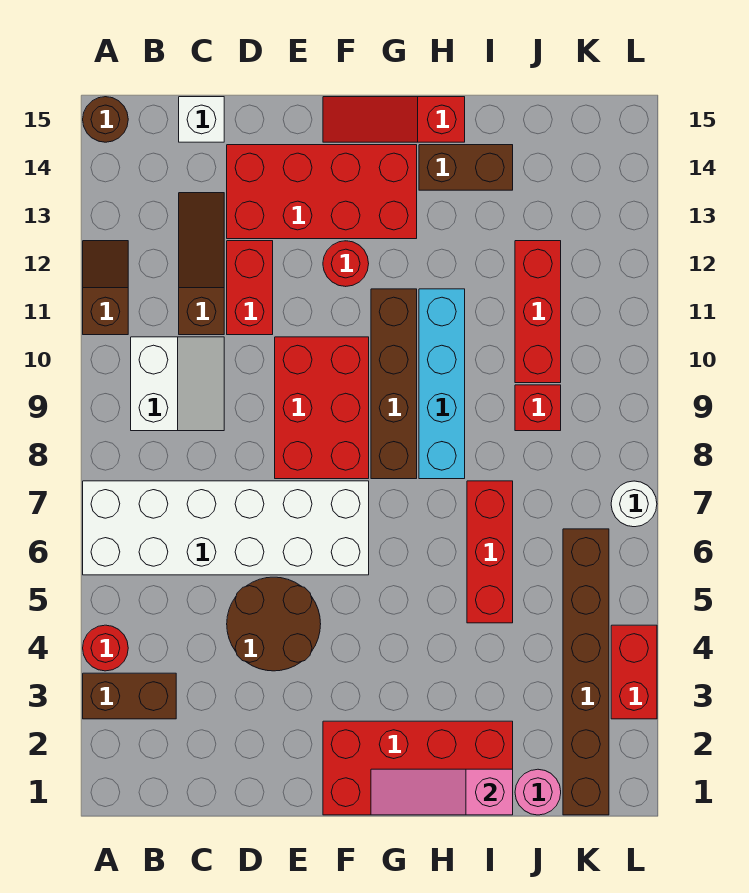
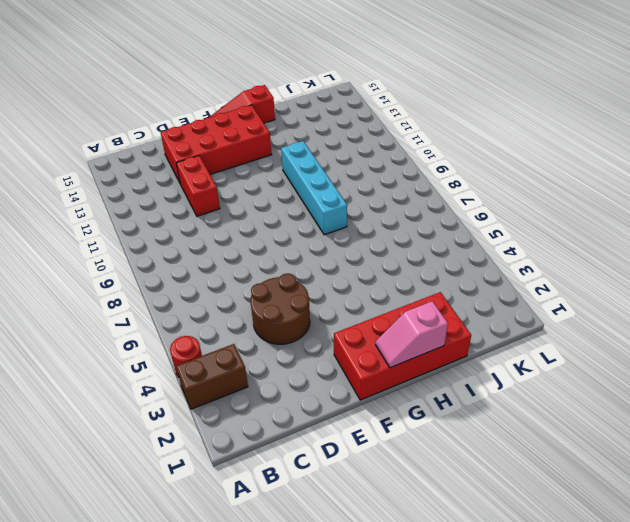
pink slope G1:H1 level 2 top H -> pink slope G1:I1 level 2 top I
none -> white brick A6:F7 level 1
none -> brown slope A11:A12 level 1 top 11
none -> brown round brick A15 level 1

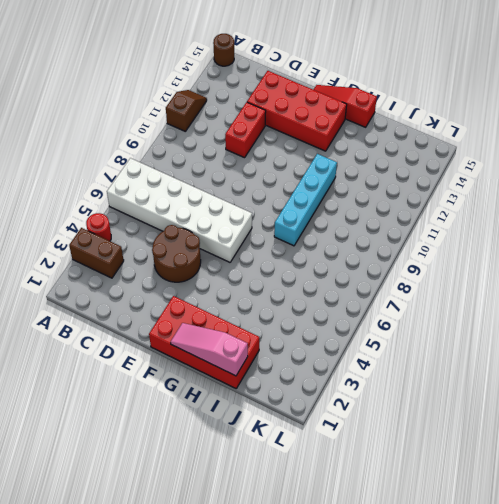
none -> white slope B9:C10 level 1 top B
none -> brown slope C11:C13 level 1 top 11
none -> white brick C15 level 1

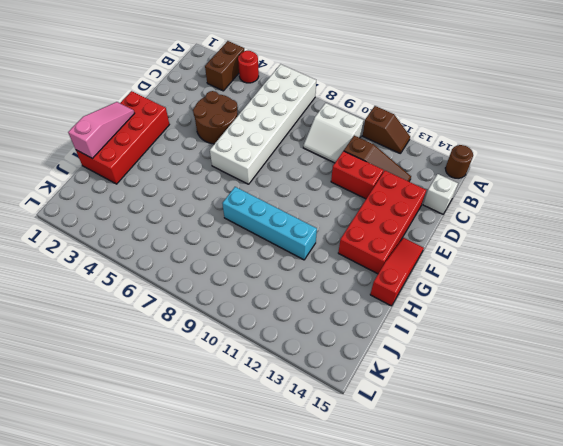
none -> red brick E8:F10 level 1
none -> red round brick F12 level 1
none -> brown brick G8:G11 level 1

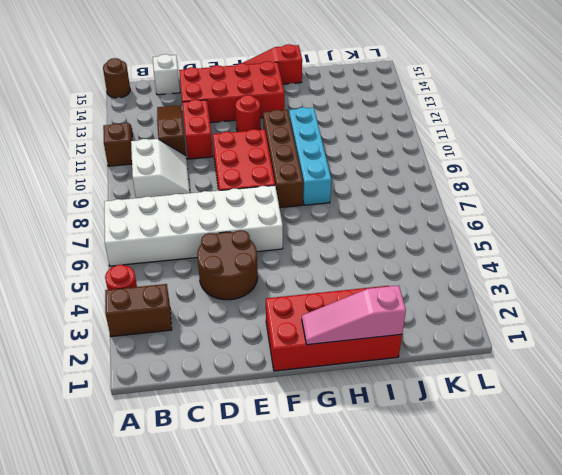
none -> brown brick H14:I14 level 1
none -> red brick I5:I7 level 1
none -> pink round brick J1 level 1

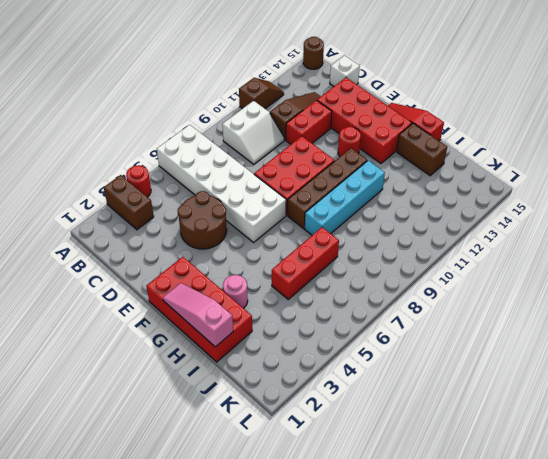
pink round brick H3 level 1 -> pink round brick J1 level 1
none -> red brick J9 level 1
none -> red brick J10:J12 level 1
none -> brown brick K1:K6 level 1

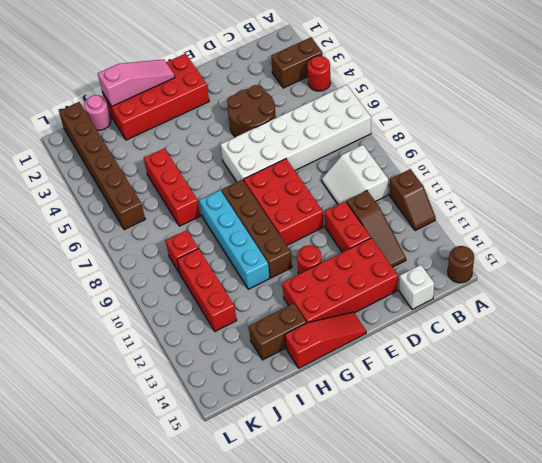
none -> red brick L3:L4 level 1
none -> white round brick L7 level 1

